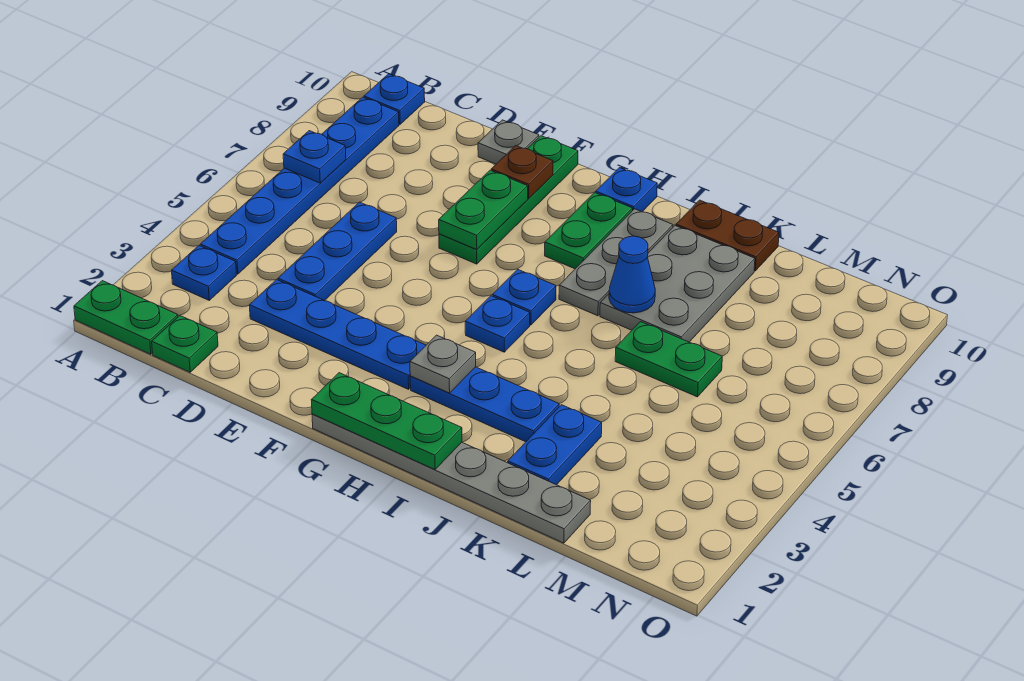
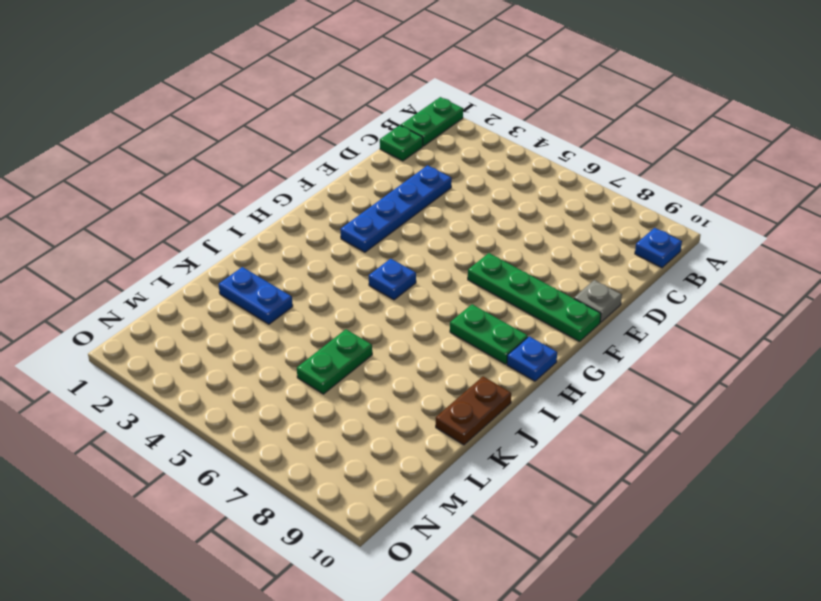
none -> blue plate B3 level 1
none -> blue plate B4:B9 level 1
none -> blue plate D4:D6 level 1

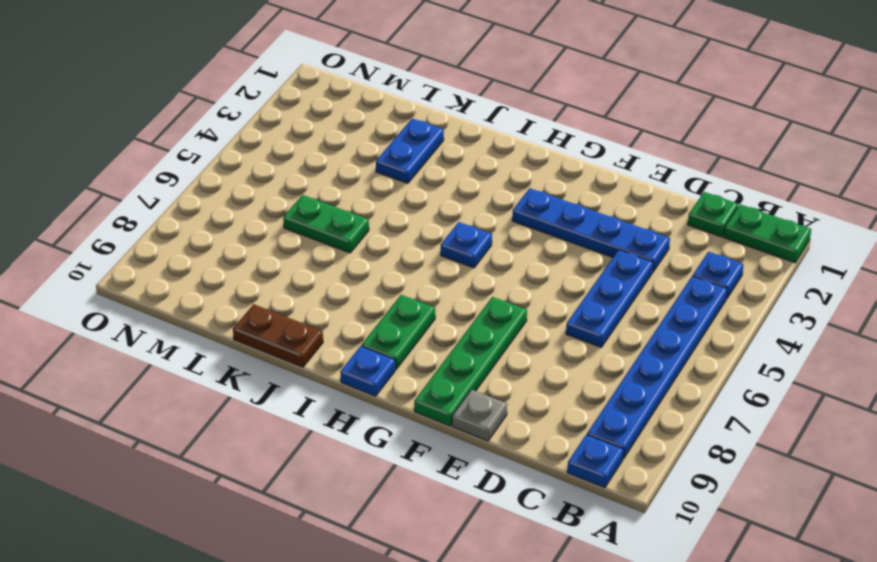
none -> grey plate G1:L1 level 1
none -> blue plate H3:J3 level 1
none -> blue plate H6 level 1

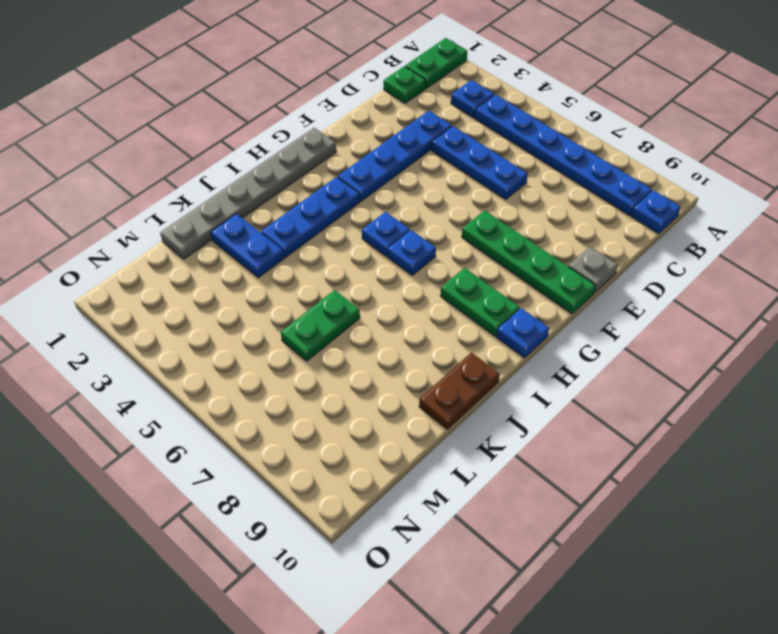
none -> grey plate I7:I9 level 1
none -> grey plate J7:K9 level 1
none -> blue plate B7 level 2

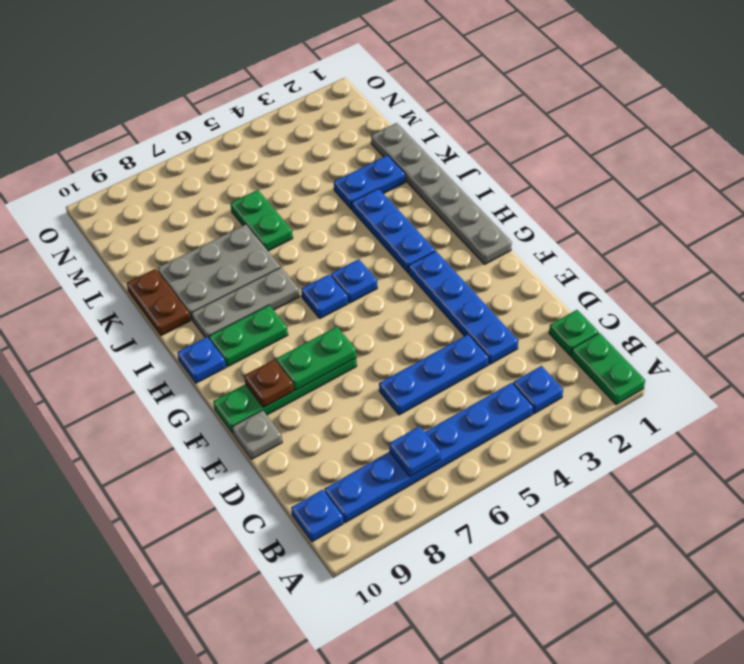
none -> green plate G1:I1 level 2
none -> grey plate H3 level 2
none -> blue cone J7 level 2

